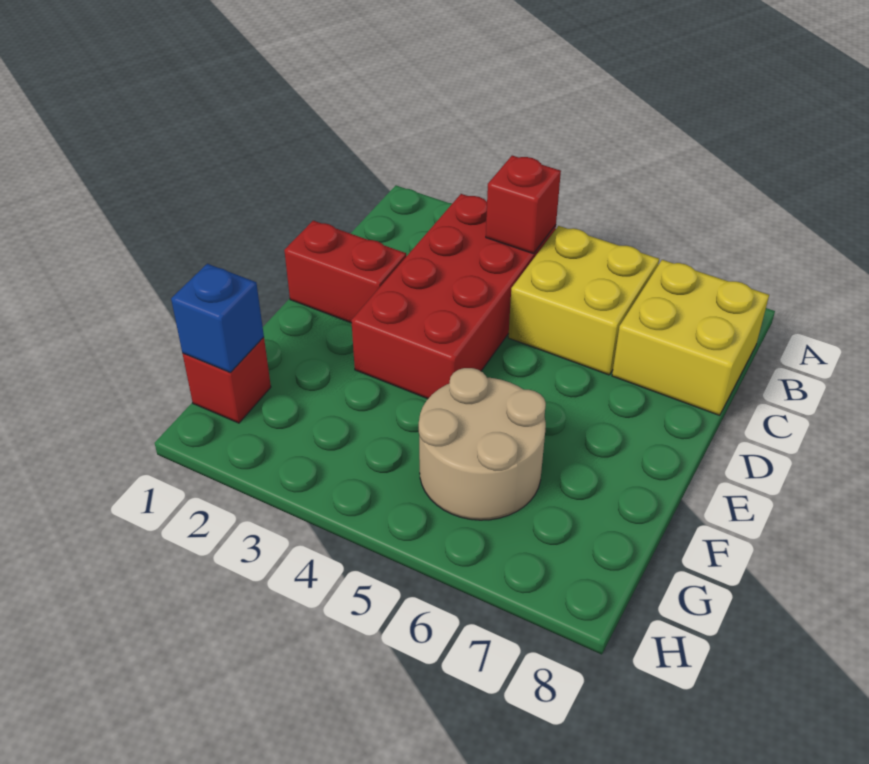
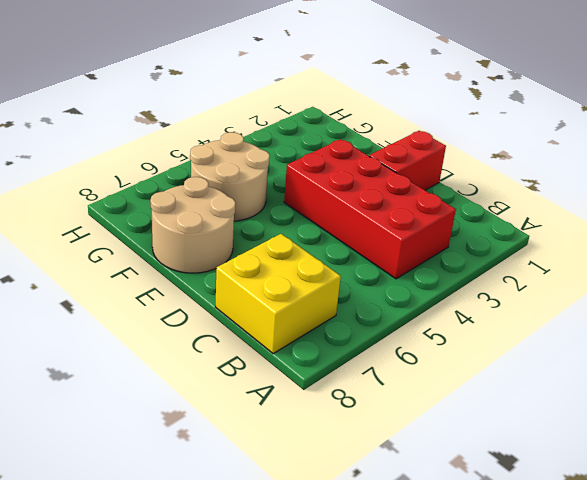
tan round brick E7:F8 level 1 -> none
none -> yellow brick B5:C6 level 1
none -> red brick G1 level 1

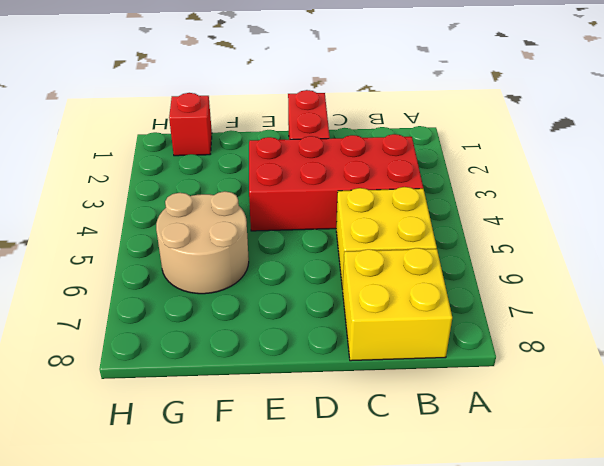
none -> red brick B4 level 2
none -> blue brick G1 level 2

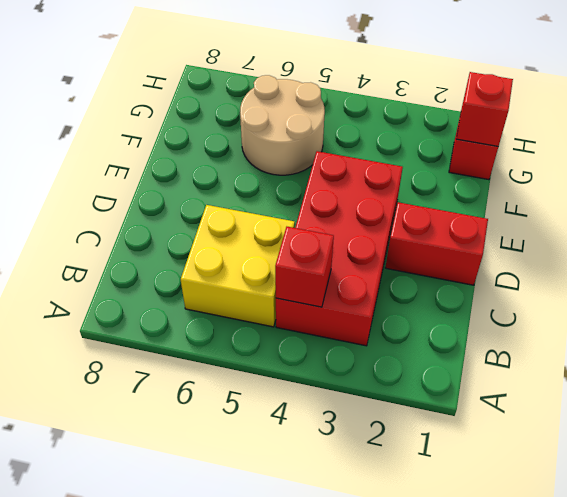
red brick G1 level 2 -> blue brick G1 level 2
none -> yellow brick B7:C8 level 1

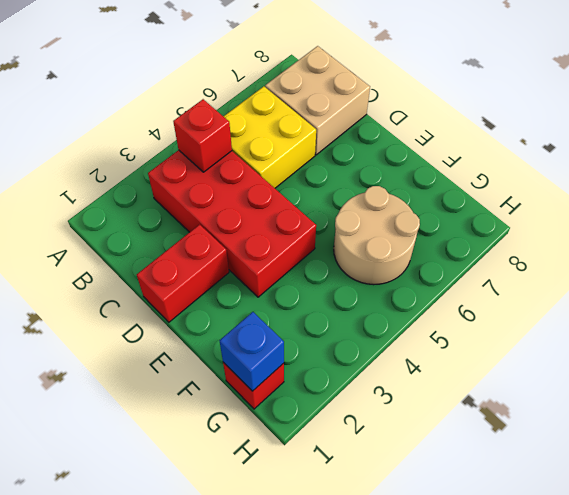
tan brick B7:C8 level 1 -> yellow brick B7:C8 level 1

